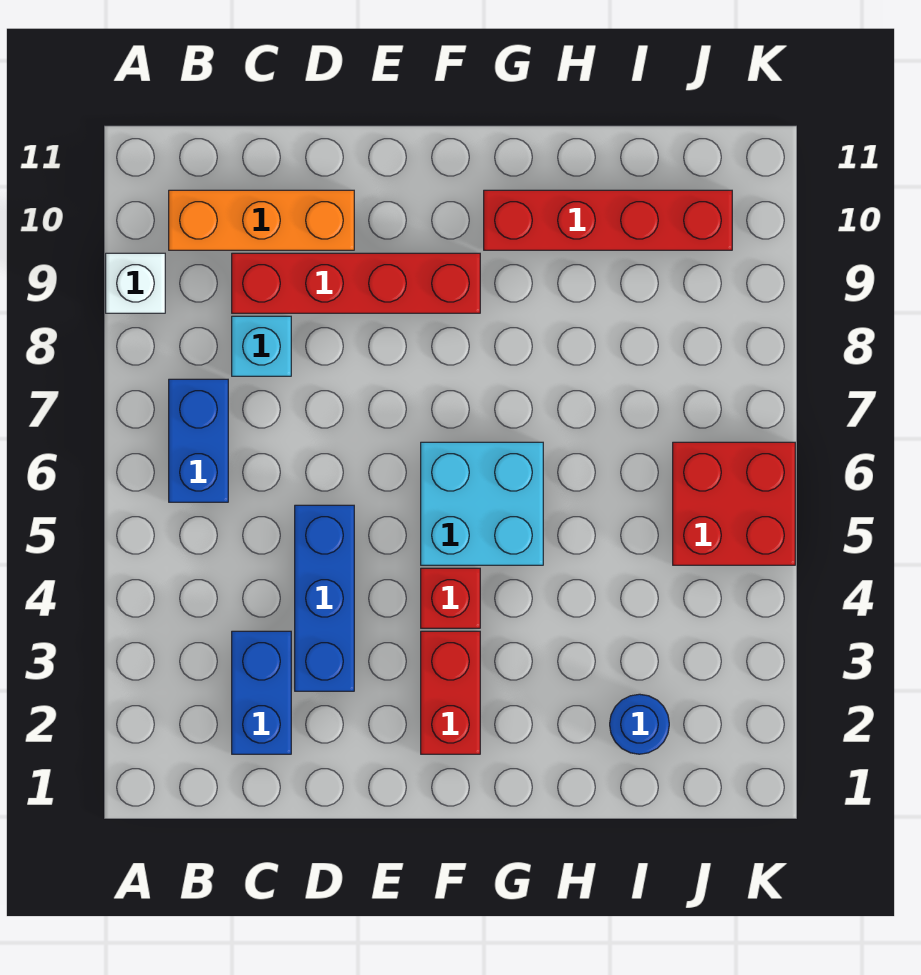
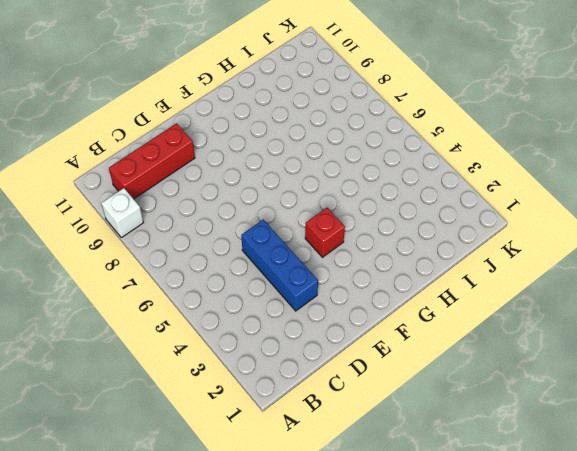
red brick B10:D10 level 1 -> orange brick B10:D10 level 1
none -> blue brick B6:B7 level 1
none -> blue brick C2:C3 level 1
none -> cyan brick C8 level 1

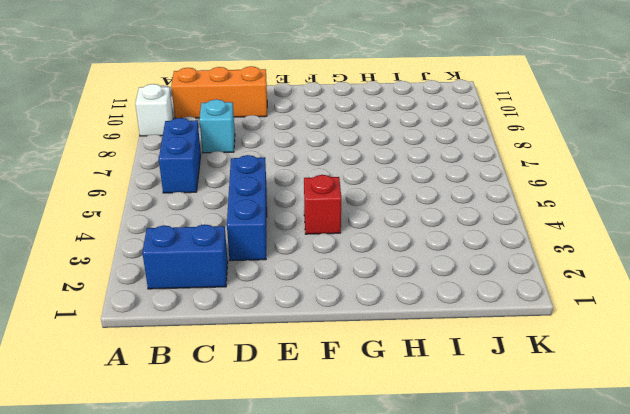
blue brick B2:C2 level 1 -> blue brick C2:C3 level 1
none -> red brick C9:F9 level 1
none -> red brick F2:F3 level 1
none -> cyan brick F5:G6 level 1

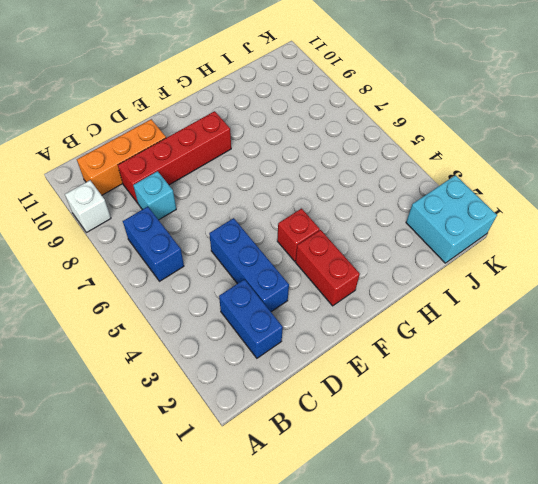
cyan brick J1:K2 level 1 -> cyan brick F5:G6 level 1
none -> red brick G10:J10 level 1
none -> blue round brick I2 level 1
none -> red brick J5:K6 level 1

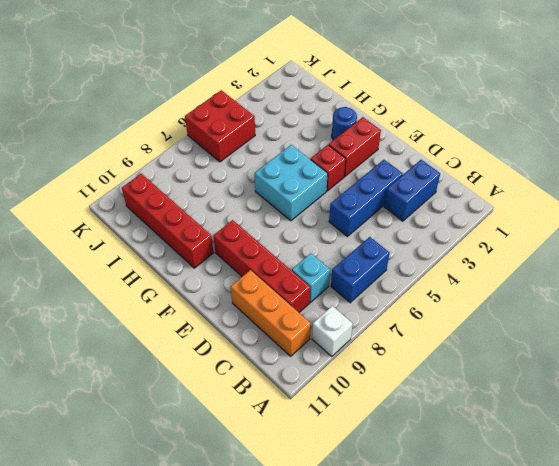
blue round brick G2 level 1 -> blue round brick I2 level 1

